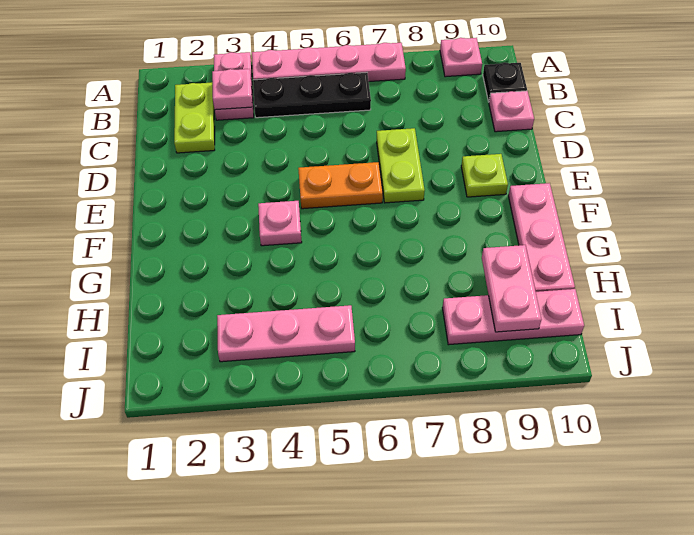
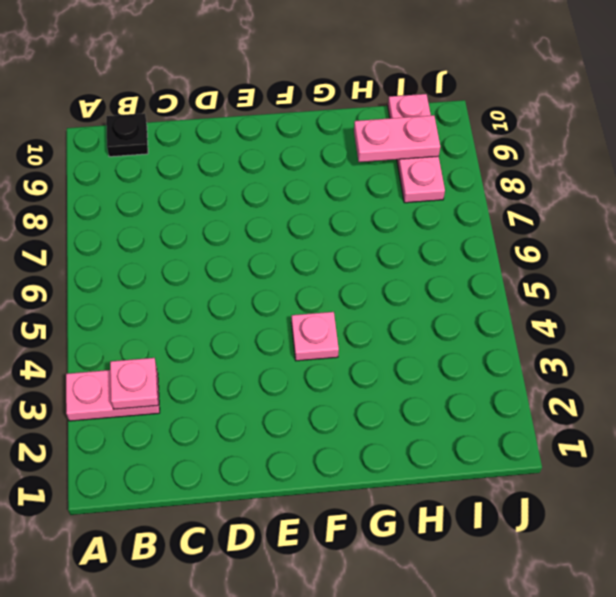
none -> pink plate A4:A7 level 1
none -> pink plate A9 level 1
none -> lime plate B2:C2 level 1

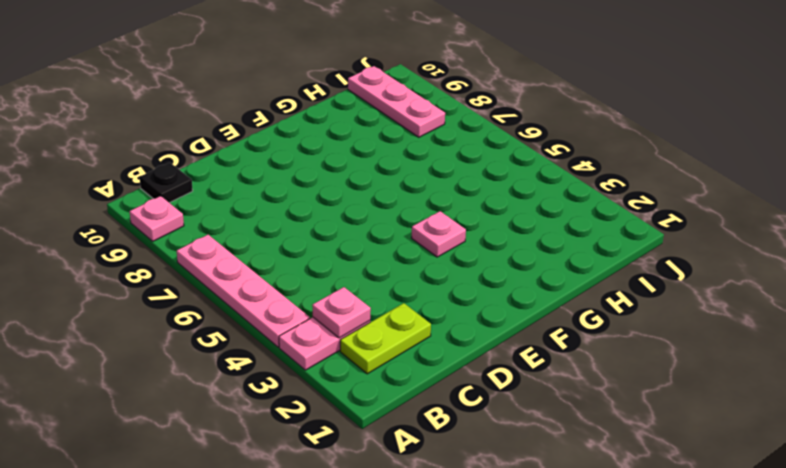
none -> black plate B4:B6 level 1
none -> pink plate C10 level 1
none -> lime plate D7:E7 level 1

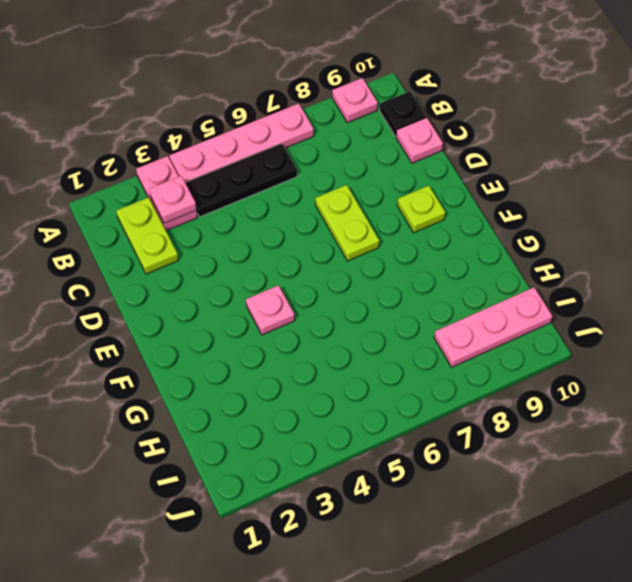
none -> orange plate E5:E6 level 1
none -> pink plate F10:H10 level 1
none -> pink plate I3:I5 level 1

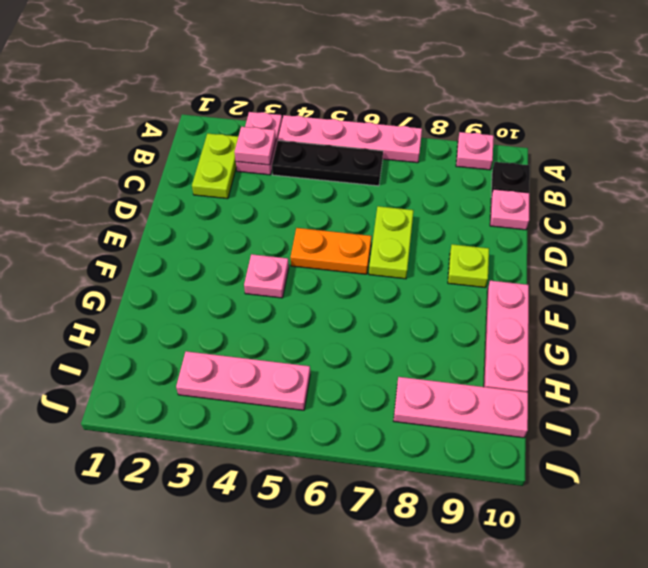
none -> pink plate H9:I9 level 2

